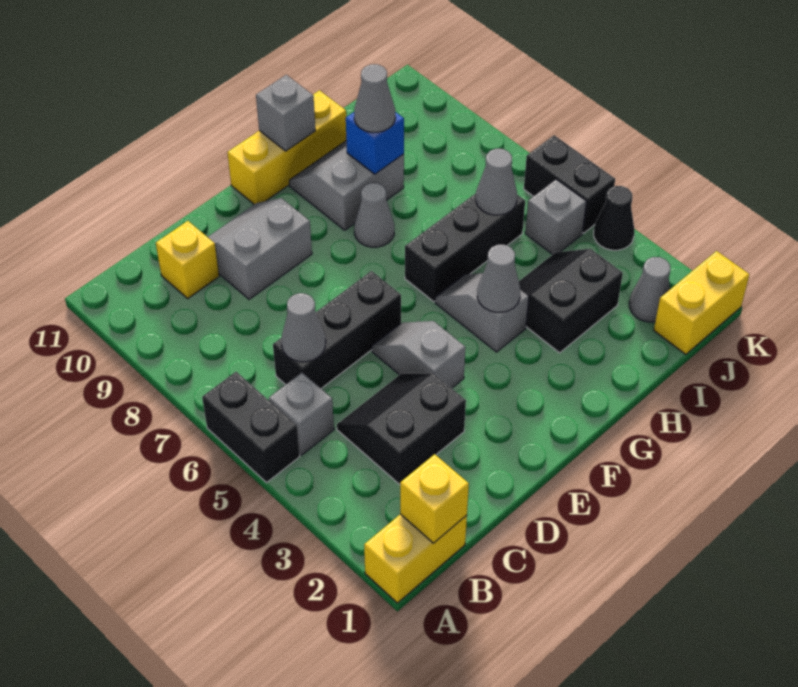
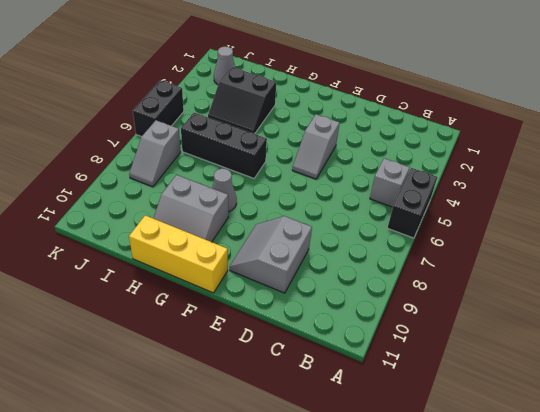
grey slope D9:E10 level 1 top D -> grey slope D9:E10 level 1 top 9
grey slope J7:J8 level 1 top 7 -> grey slope G4:G5 level 1 top 4
none -> yellow brick A1:B1 level 1
none -> black slope C3:D4 level 1 top 3
none -> black brick C6:E6 level 1

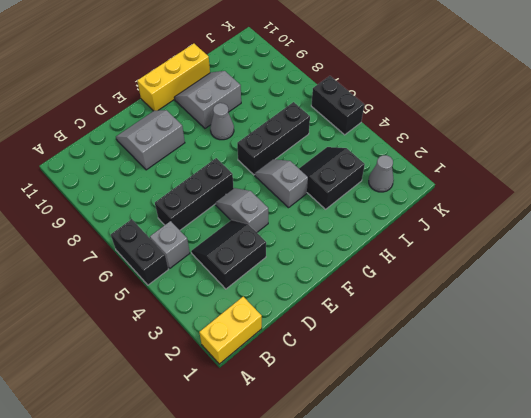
none -> yellow brick C10 level 1
none -> yellow brick J1:K1 level 1
none -> grey brick J5 level 1

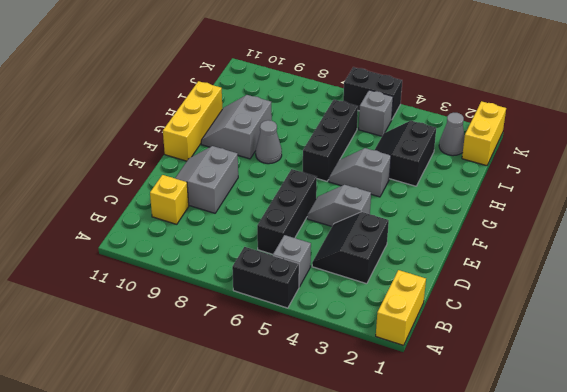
none -> black cone K4 level 1
none -> yellow brick B1 level 2
none -> grey cone C6 level 2

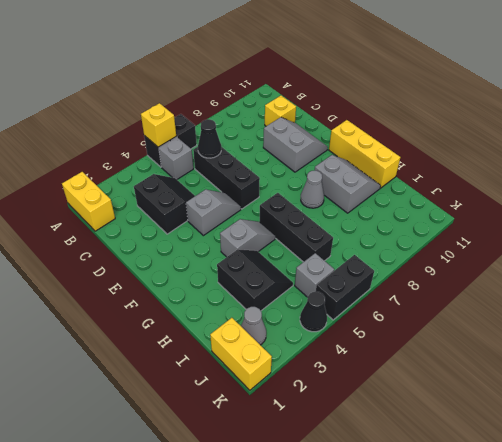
yellow brick A5 level 2 -> yellow brick B1 level 2
black cone C6 level 2 -> grey cone C6 level 2
none -> grey cone G4 level 2
none -> grey brick G11 level 2
none -> blue brick H9 level 2

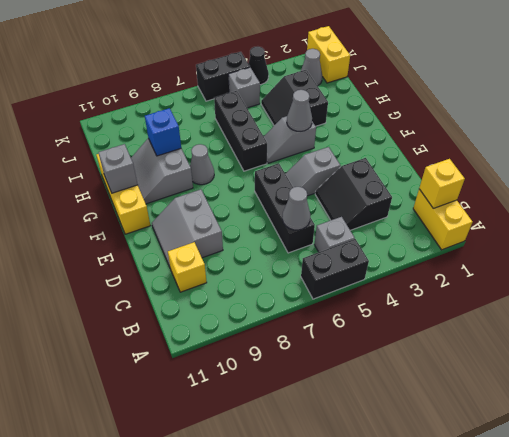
none -> grey cone I6 level 2
none -> grey cone H9 level 3

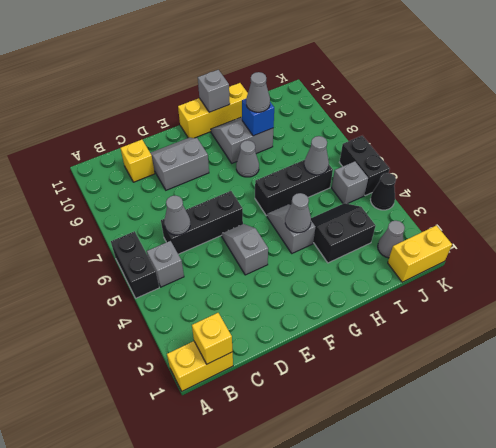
none -> black slope C3:D4 level 1 top 3

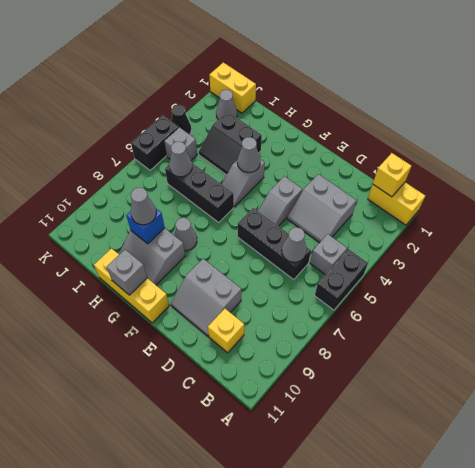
grey slope C3:D4 level 1 top 3 -> black slope C3:D4 level 1 top 3

